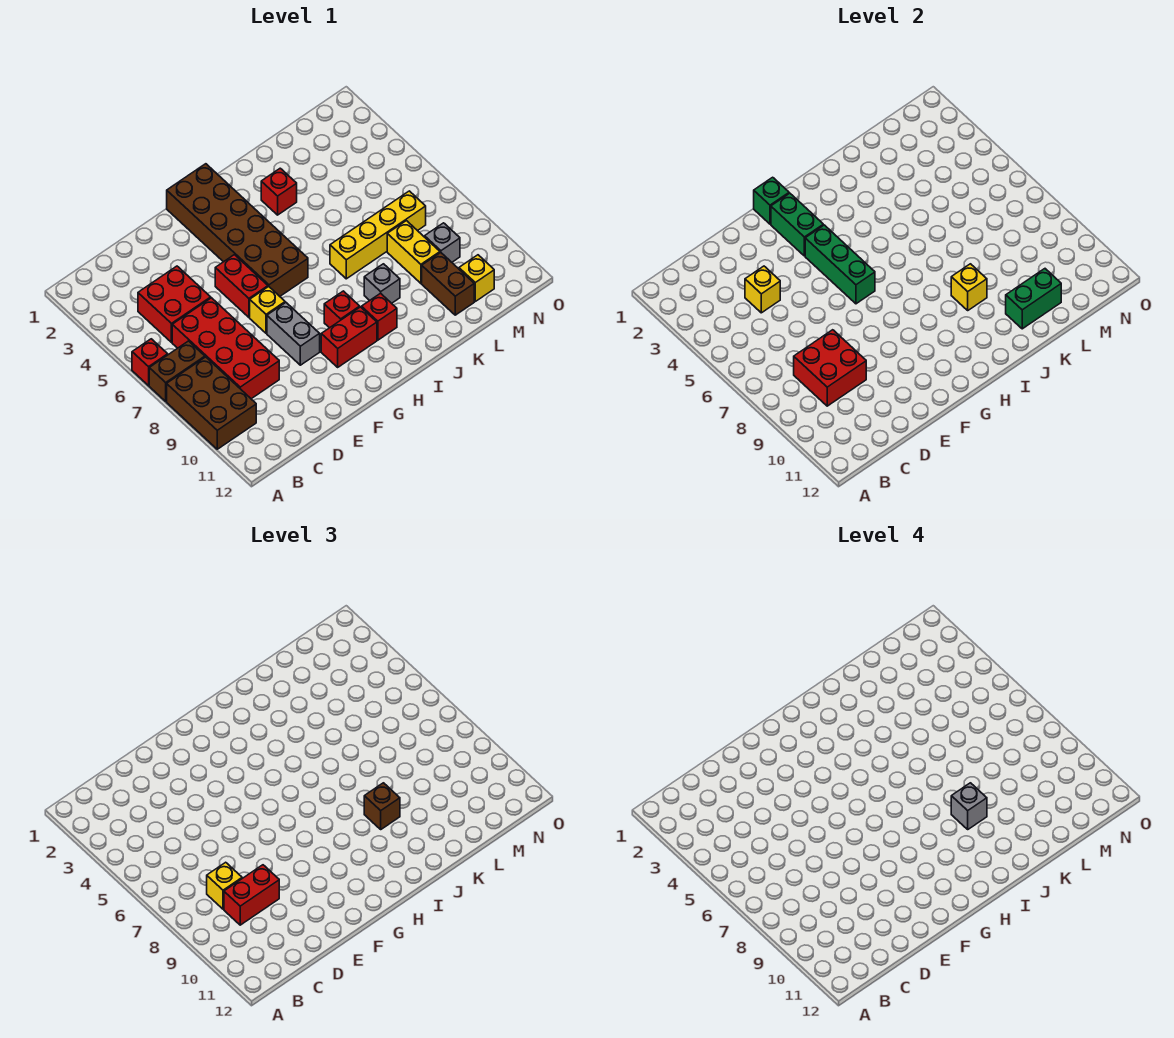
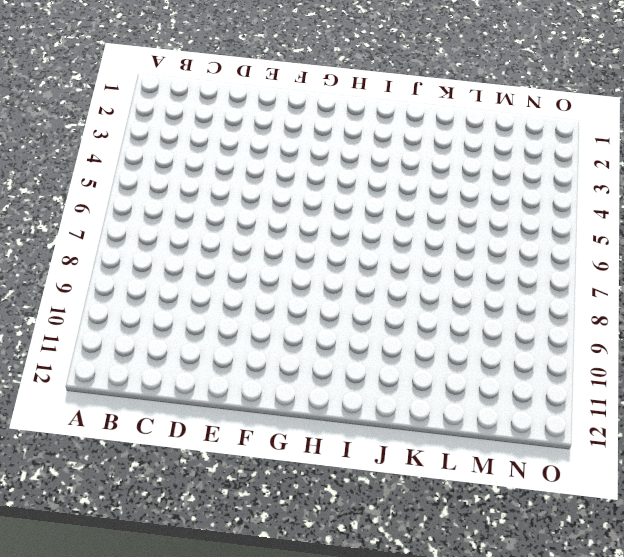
none -> red brick A6 level 1
none -> brown brick A7:B7 level 1
none -> brown brick A8:B10 level 1
none -> red brick C4:D5 level 1

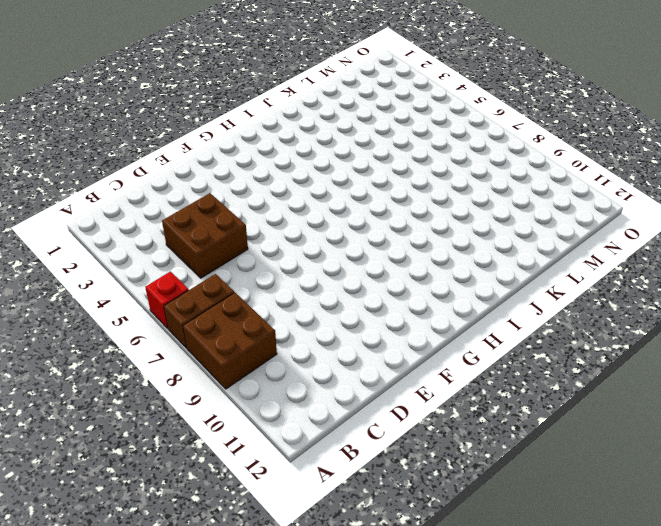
brown brick A8:B9 level 1 -> brown brick A8:B10 level 1
brown brick C4:D5 level 1 -> red brick C4:D5 level 1
none -> red brick C6:D9 level 1
none -> red brick F5:F6 level 1
none -> yellow brick F7 level 1
none -> grey brick F8:F9 level 1

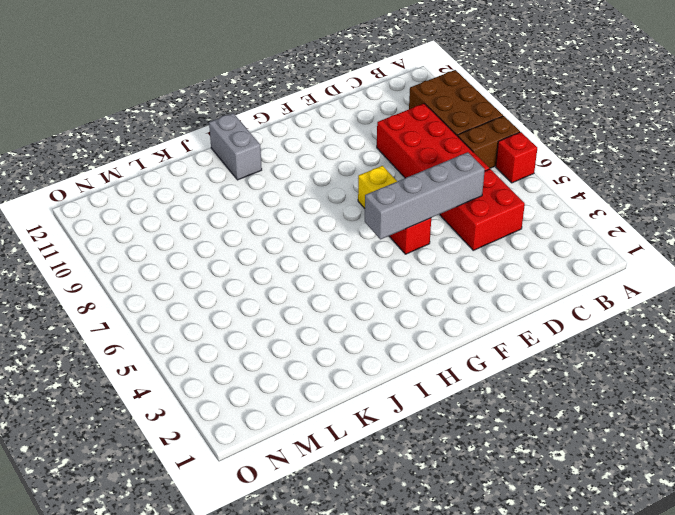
grey brick D5:G5 level 2 -> green brick G4:G6 level 2
grey brick I11:I12 level 1 -> grey brick F8:F9 level 1
none -> brown brick G1:H6 level 1
none -> red brick G10:H10 level 1
none -> red brick H9 level 1
none -> red brick I10 level 1

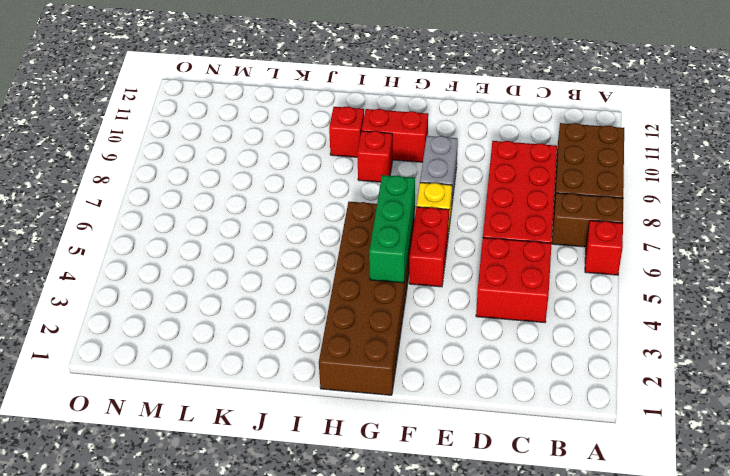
none -> red brick J3 level 1
none -> yellow brick J7:M7 level 1
none -> grey brick J9 level 1
none -> yellow brick L8:L9 level 1

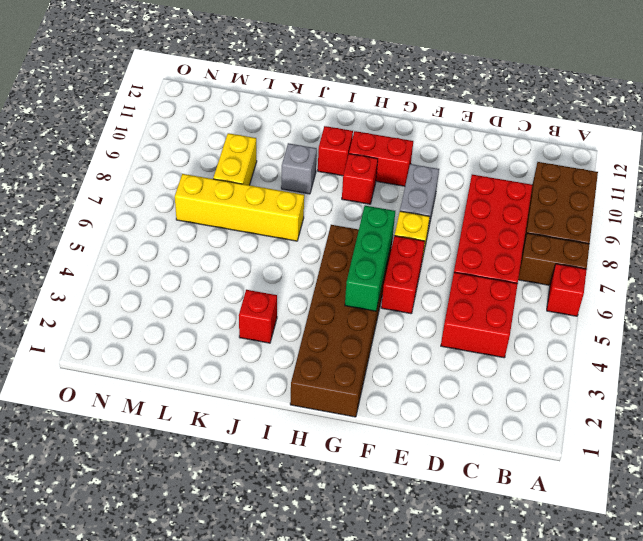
none -> brown brick L10:L11 level 1
none -> grey brick M9 level 1
none -> yellow brick M11 level 1
none -> red brick C8:D9 level 2

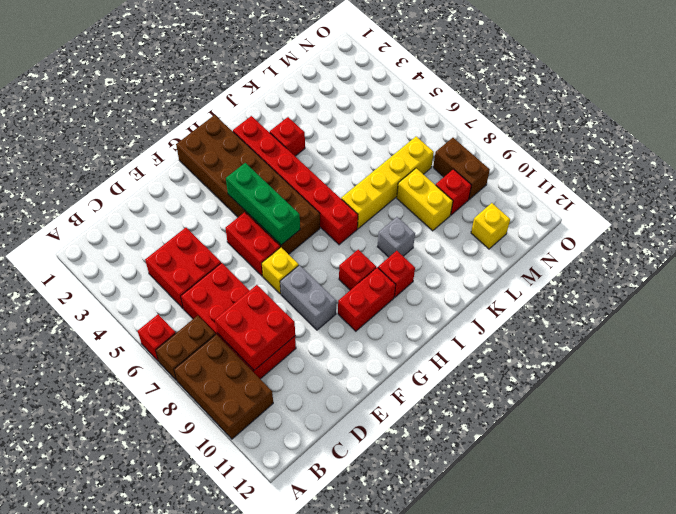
red brick I2:I7 level 1 -> none
red brick M9 level 1 -> grey brick M9 level 1
brown brick N8:N9 level 1 -> brown brick L10:L11 level 1
none -> yellow brick D4 level 2
none -> green brick G1 level 2
none -> green brick G2:G3 level 2
none -> yellow brick J9 level 2

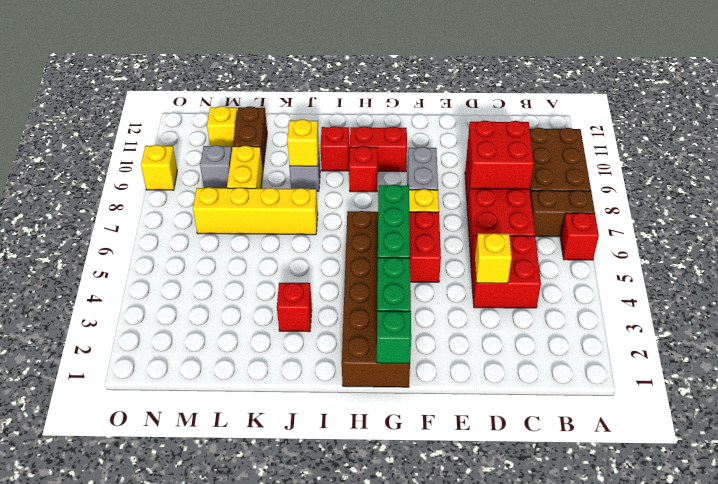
yellow brick O9 level 1 -> yellow brick C8 level 3
none -> green brick K11:L11 level 2
none -> red brick C9:D9 level 3
none -> brown brick J9 level 3
none -> grey brick J9 level 4

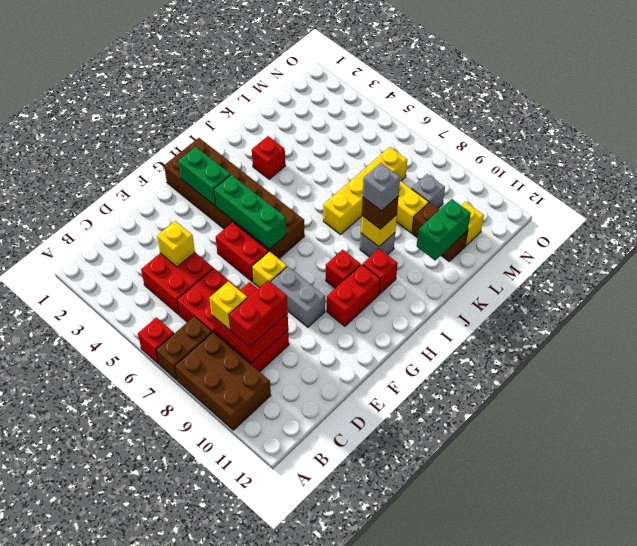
none -> green brick G1 level 2

